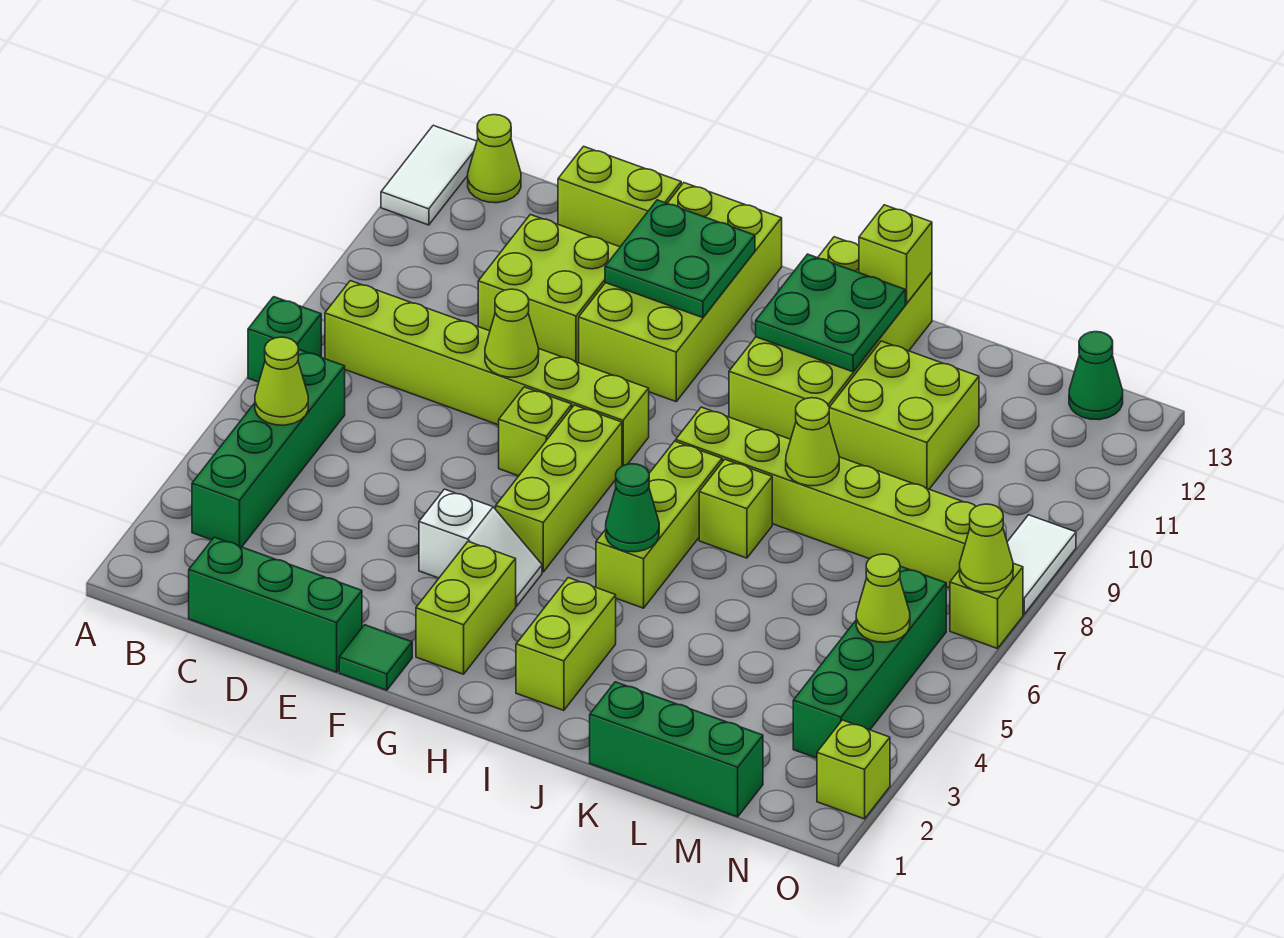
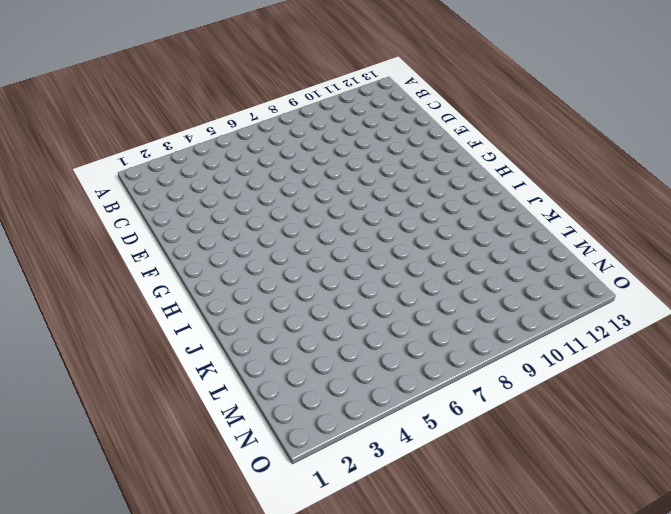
none -> green brick A7 level 1
none -> white tile A12:A13 level 1
none -> green brick B3:B6 level 1
none -> lime brick B8:G8 level 1

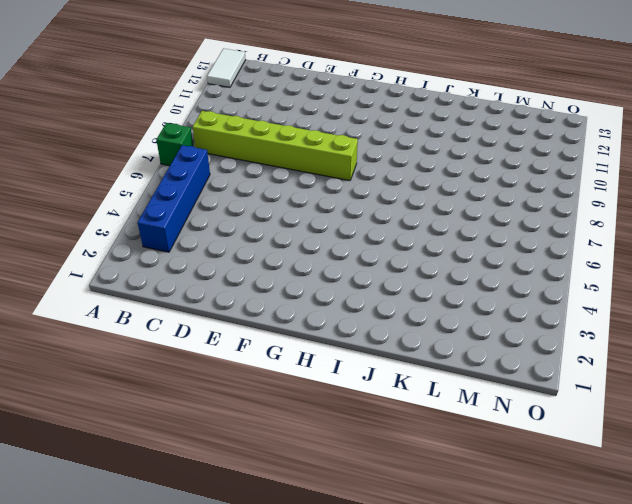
blue brick B3:B6 level 1 -> green brick B3:B6 level 1
none -> lime cone B13 level 1
none -> green brick C1:E1 level 1
none -> lime brick D10:E11 level 1
none -> lime brick D13:E13 level 1

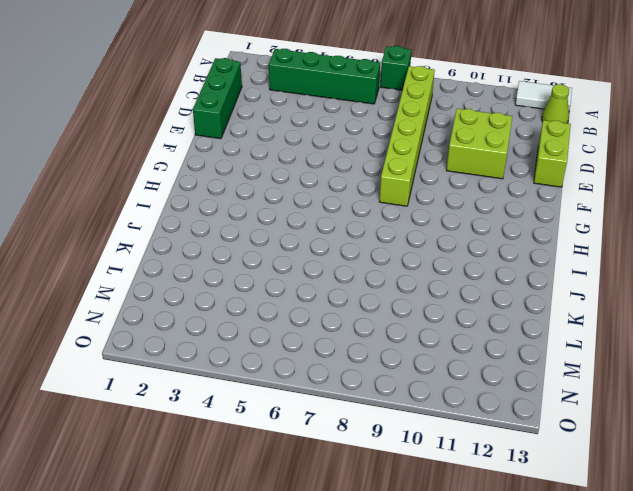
none -> green tile F1 level 1
none -> white slope F4:G4 level 1 top F
none -> lime brick F7 level 1
none -> lime brick F10:G13 level 1

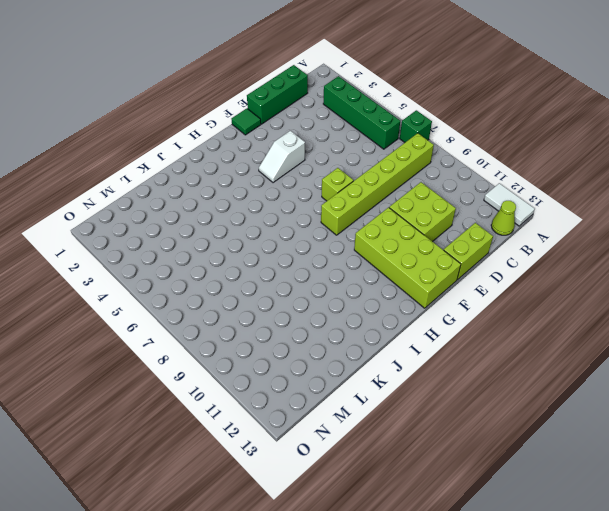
none -> lime brick G2:G3 level 1
none -> lime brick G5:G7 level 1
none -> lime brick I2:I3 level 1
none -> lime brick I5:I7 level 1

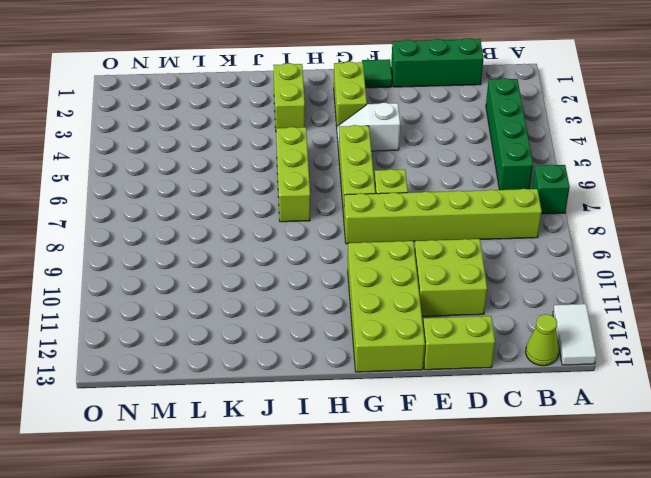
none -> lime brick I8:N8 level 1
none -> lime brick I10:J13 level 1
none -> lime brick J7 level 1
none -> green brick K1:M1 level 1

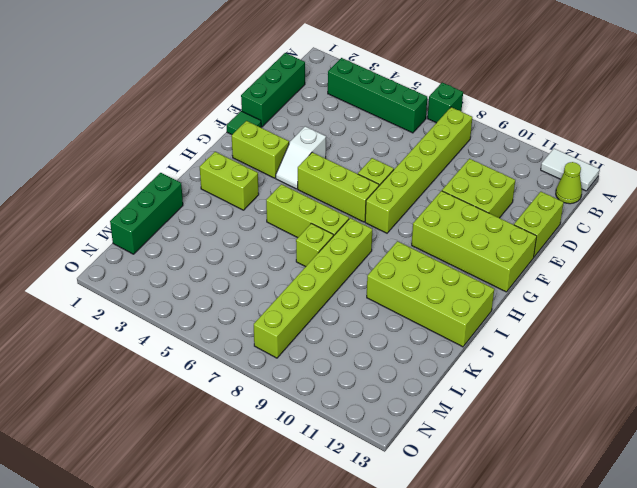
none -> lime brick K10:L11 level 1
none -> green brick N3:N6 level 1
none -> green cone N13 level 1
none -> lime brick O2 level 1

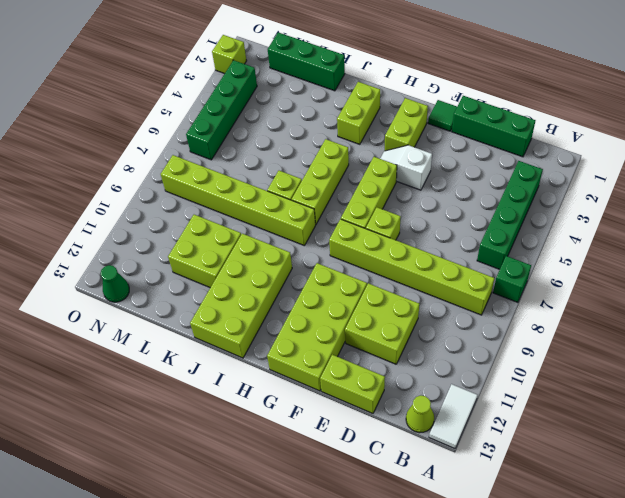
none -> lime brick O7 level 1
none -> white tile O8:O9 level 1
none -> lime cone B5 level 2
none -> lime cone E8 level 2

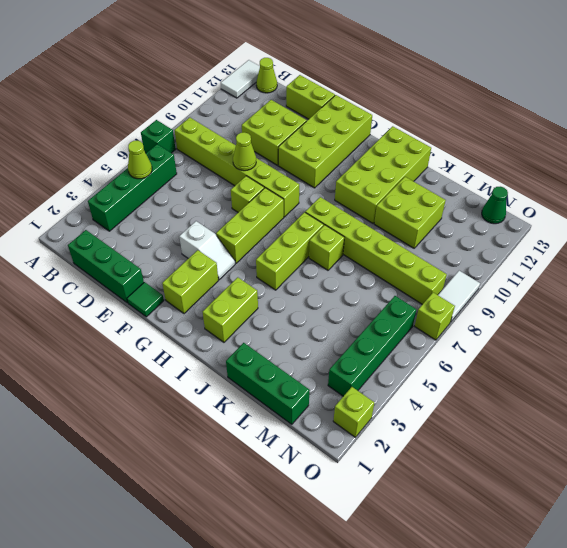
none -> green plate F11:G12 level 2
none -> green cone I5 level 2
none -> green plate I11:J12 level 2
none -> lime brick J13 level 2

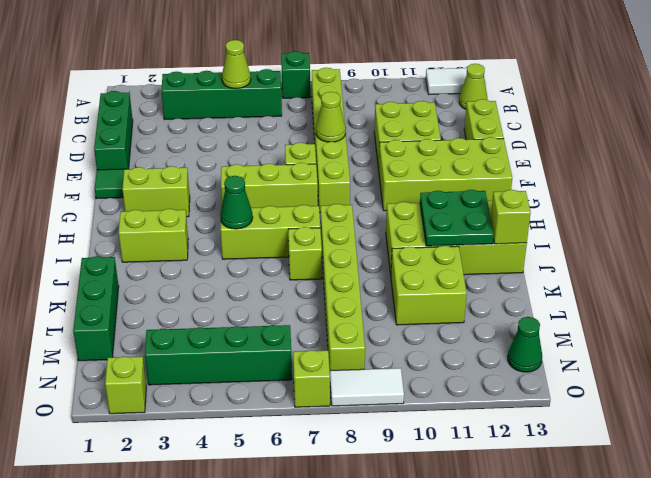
none -> white slope F4:G4 level 1 top F
none -> green plate F11:G12 level 2
none -> lime cone K8 level 2
none -> lime cone N5 level 2

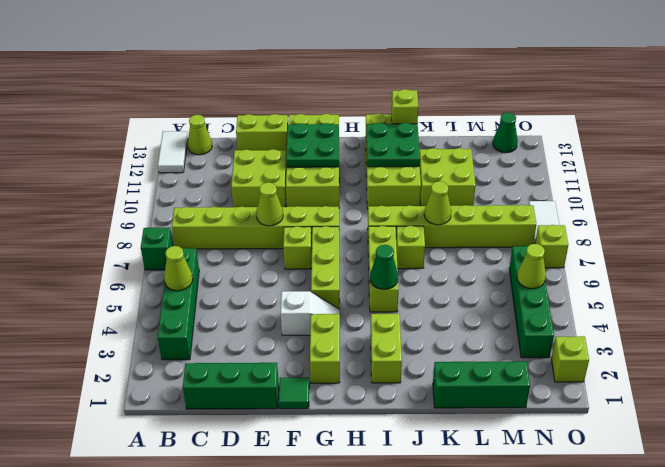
none -> lime cone O7 level 2

